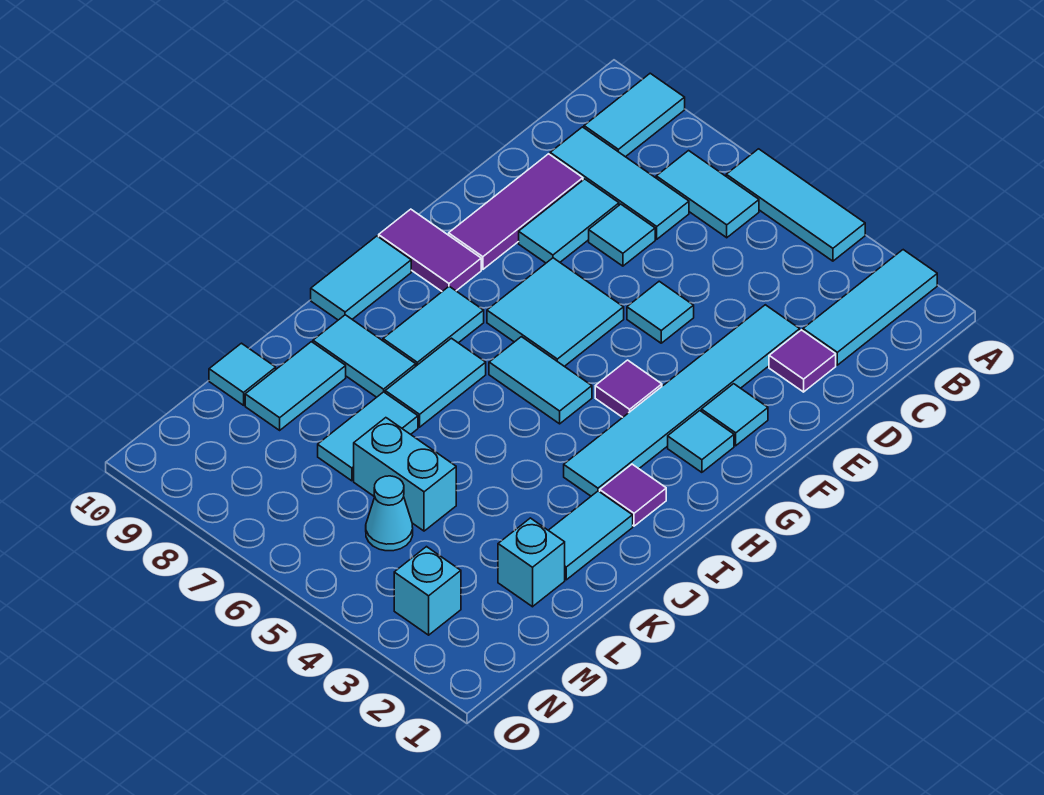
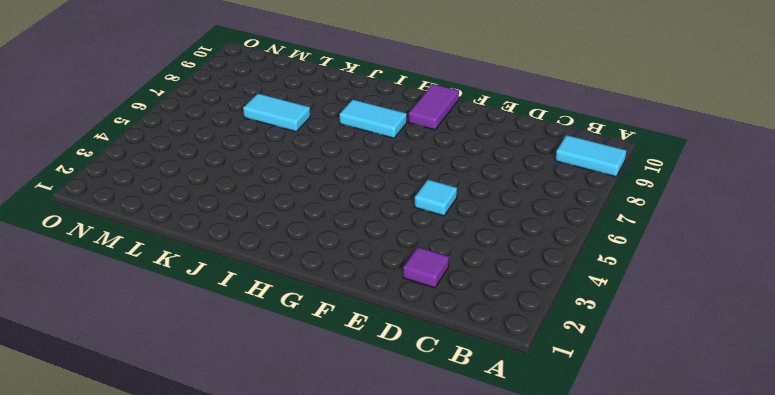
none -> cyan tile A2:C2 level 1
none -> cyan tile A4:A6 level 1
none -> cyan tile B6:B7 level 1
none -> cyan tile C7:C9 level 1

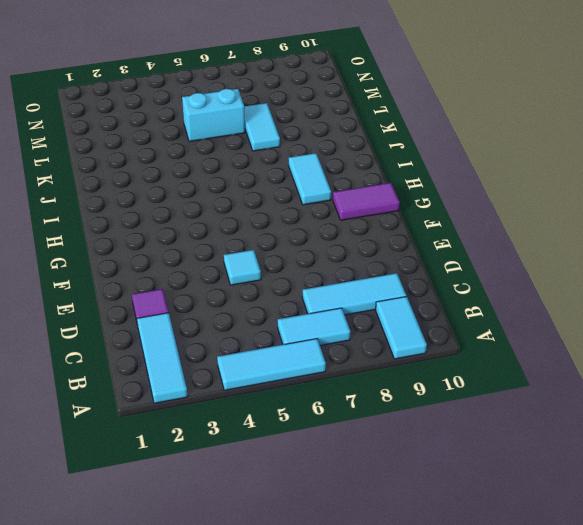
none -> cyan tile D3:I3 level 1
none -> cyan tile D7 level 1
none -> cyan tile D8:E8 level 1
none -> purple tile D9:F9 level 1

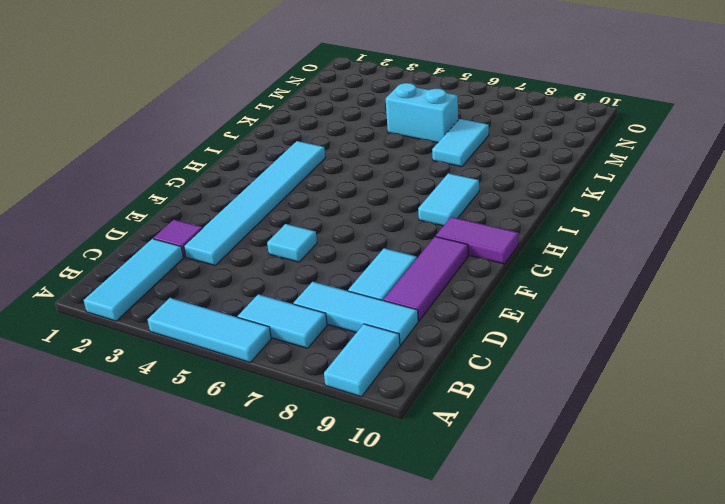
none -> cyan tile D7 level 1
none -> cyan tile F2 level 1
none -> cyan tile F6:G7 level 1
none -> cyan tile G2 level 1

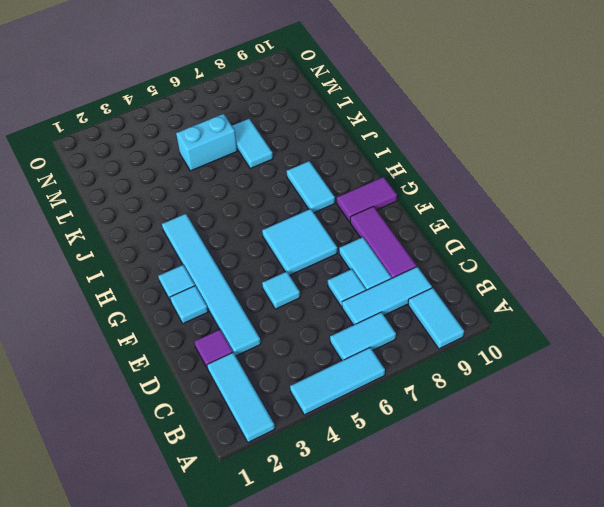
none -> purple tile G4 level 1
none -> cyan tile H5:H6 level 1
none -> cyan tile H10:I10 level 1
none -> purple tile I2 level 1

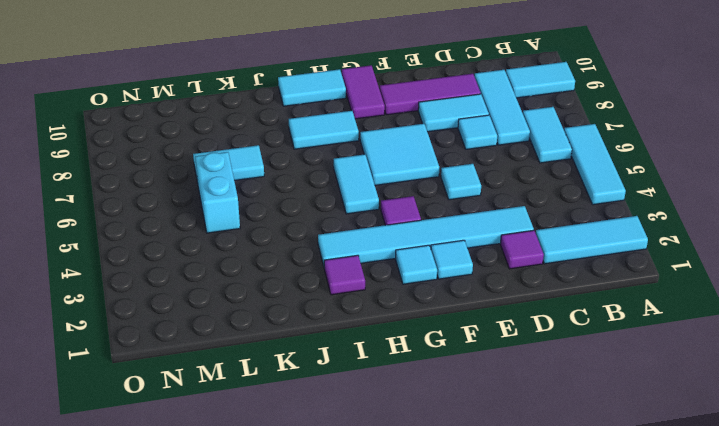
none -> cyan tile I7:J7 level 1
none -> cyan tile J2:K2 level 1
none -> cyan tile J8:J9 level 1
none -> cyan tile K9:L9 level 1

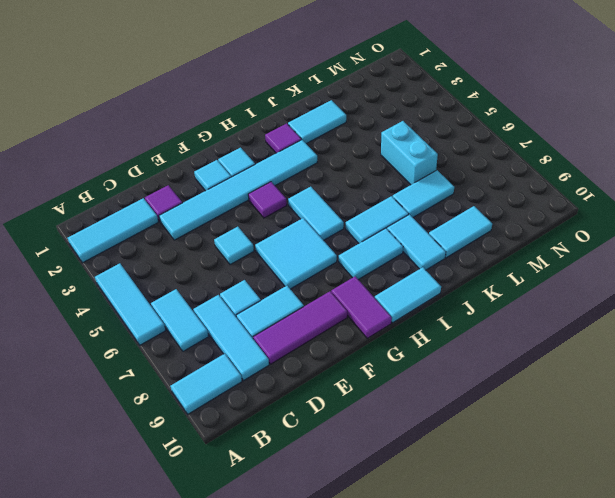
none -> cyan brick L2 level 1
none -> cyan tile L10 level 1
none -> cyan cone M5 level 1
none -> cyan brick N3 level 1

